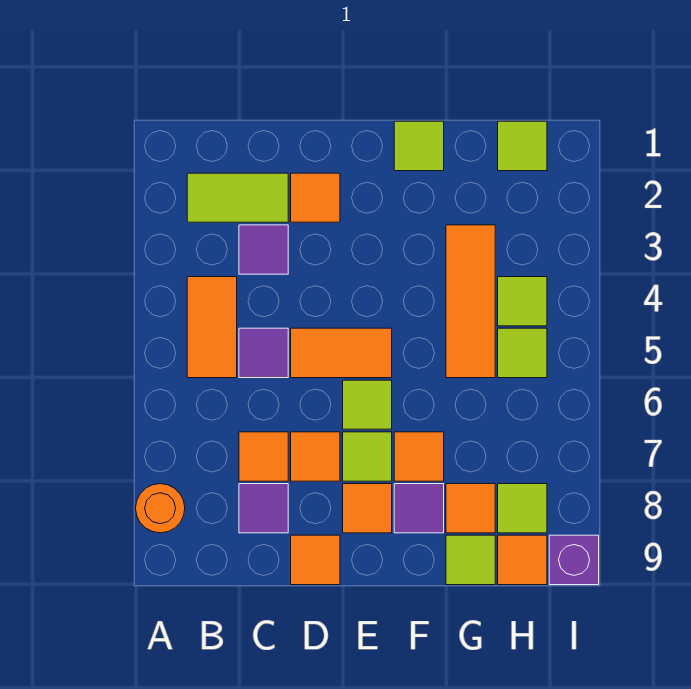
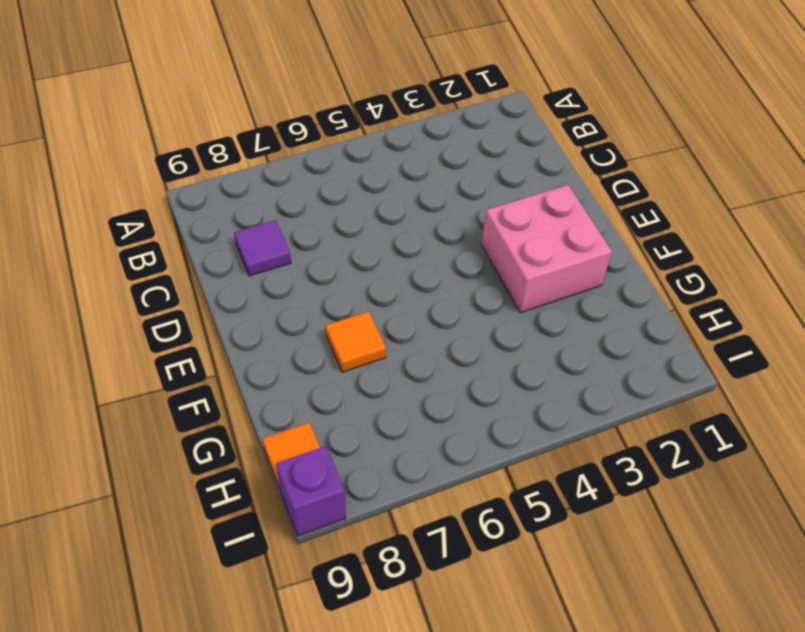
pink brick E2:F3 level 1 -> none
none -> orange round brick A8 level 1
none -> lime tile B2:C2 level 1
none -> orange tile B4:B5 level 1

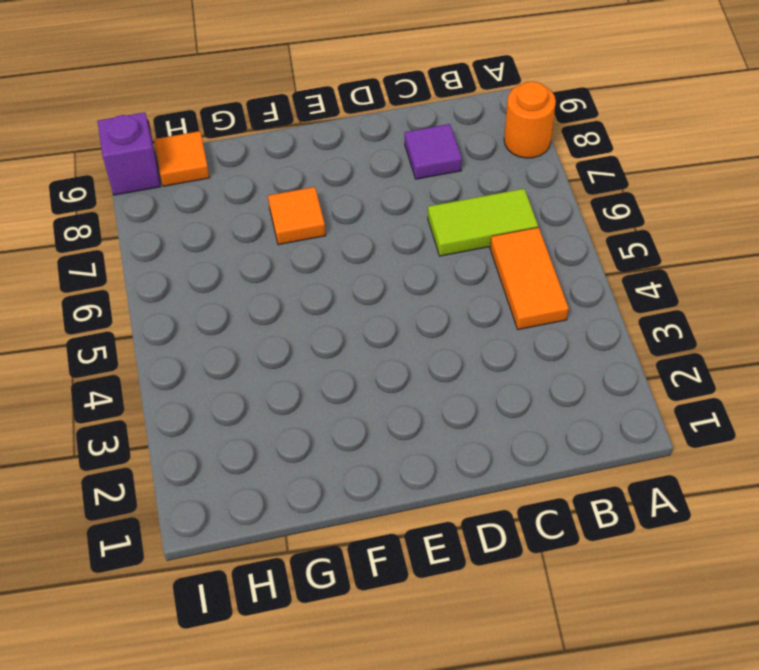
lime tile B6:C6 level 1 -> lime tile B2:C2 level 1
none -> purple tile C3 level 1
none -> purple tile C5 level 1
none -> orange tile C7 level 1

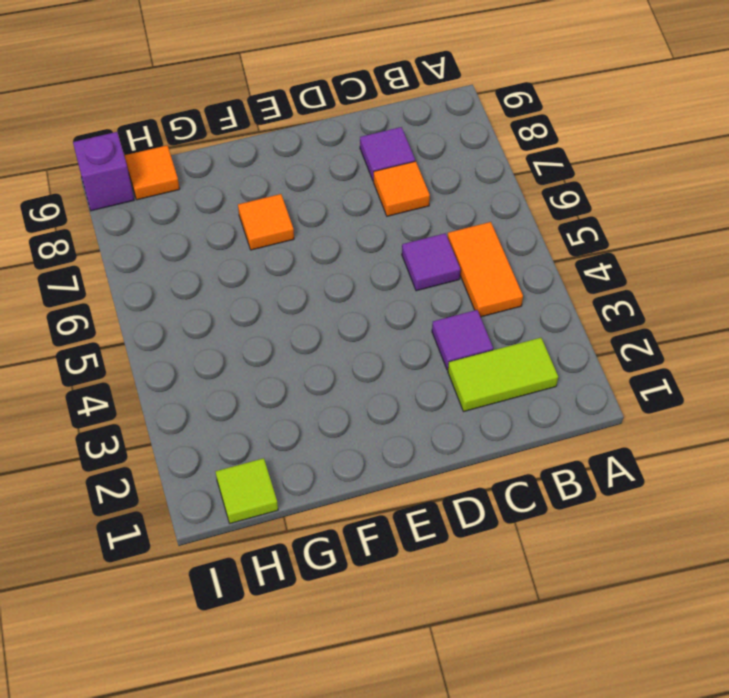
none -> orange round brick A8 level 1
none -> orange tile D2 level 1
none -> orange tile D5:E5 level 1

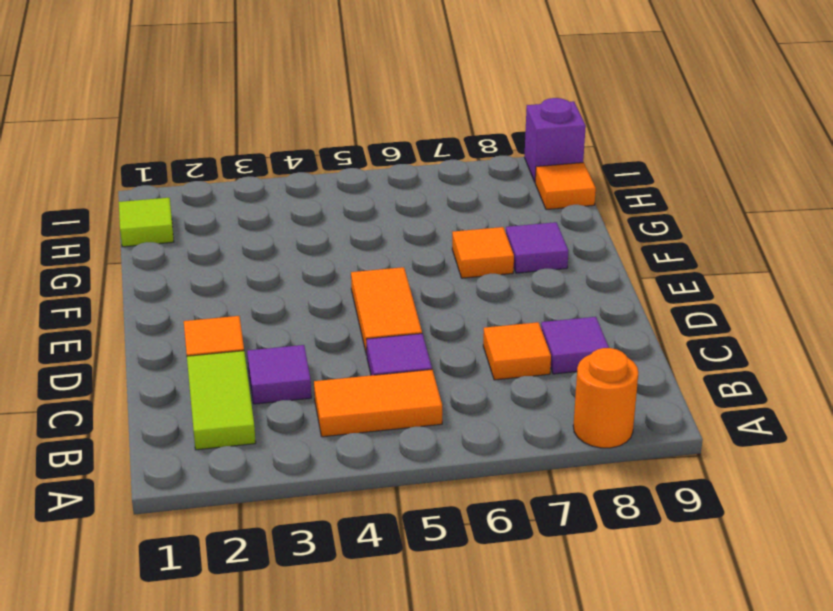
none -> orange tile D7 level 1
none -> orange tile D9 level 1
none -> lime tile E6 level 1

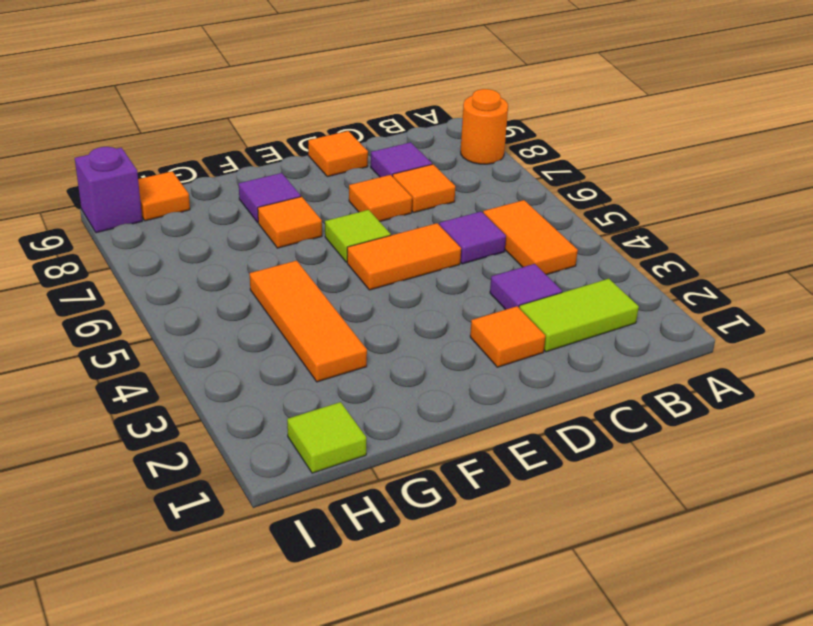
none -> lime tile E7 level 1
none -> orange tile E8 level 1
none -> lime tile F1 level 1

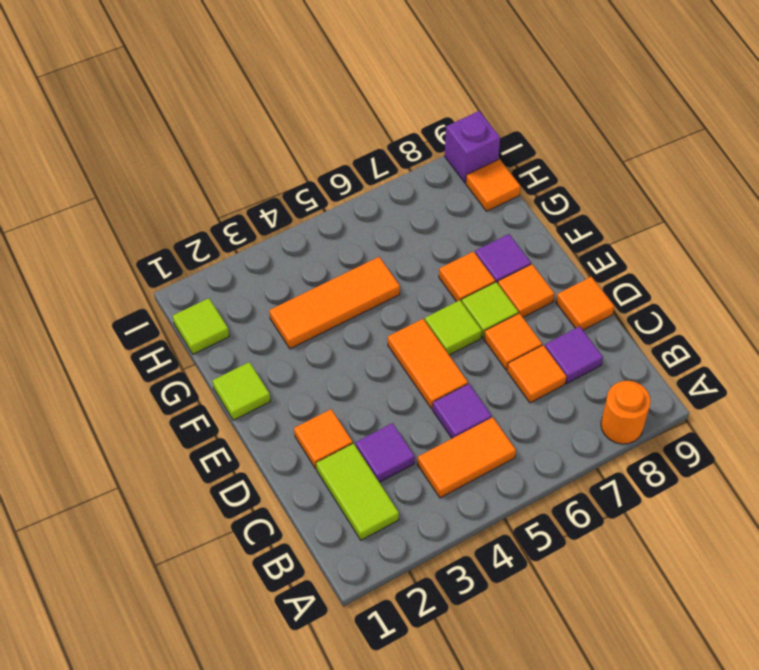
none -> orange tile G8 level 1
none -> lime tile G9 level 1
none -> lime tile H4 level 1

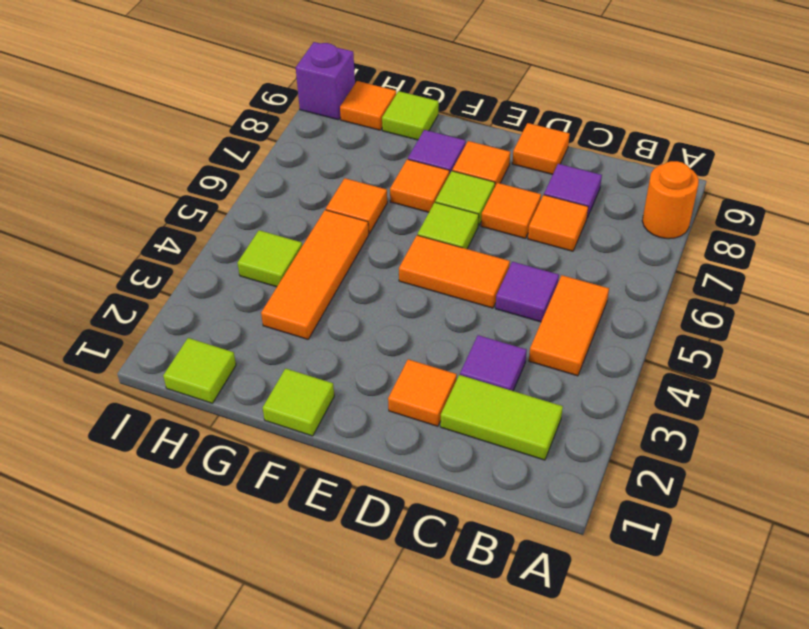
orange tile G6 level 1 -> orange tile G8 level 1
none -> lime tile H5 level 1
none -> lime tile H8 level 1

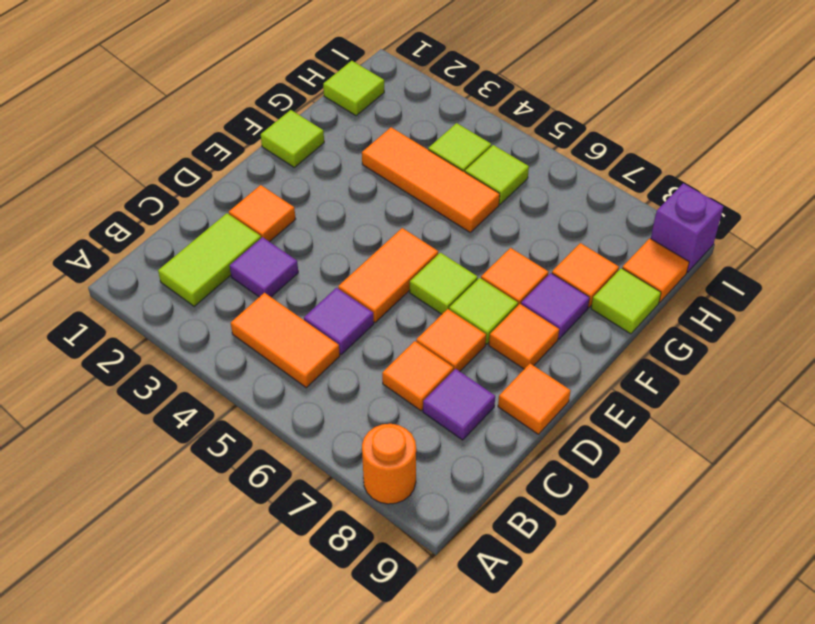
none -> lime tile H8 level 1

